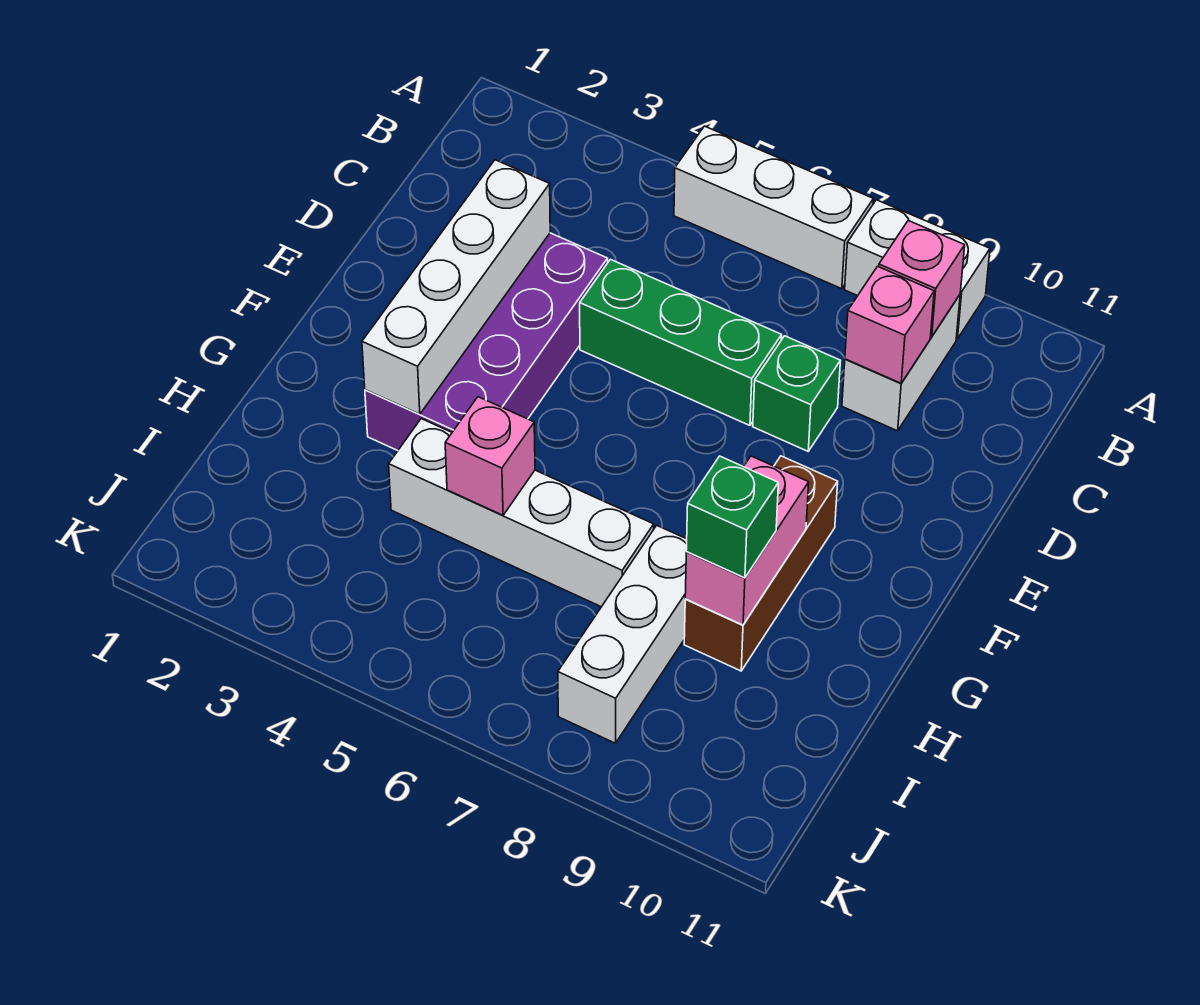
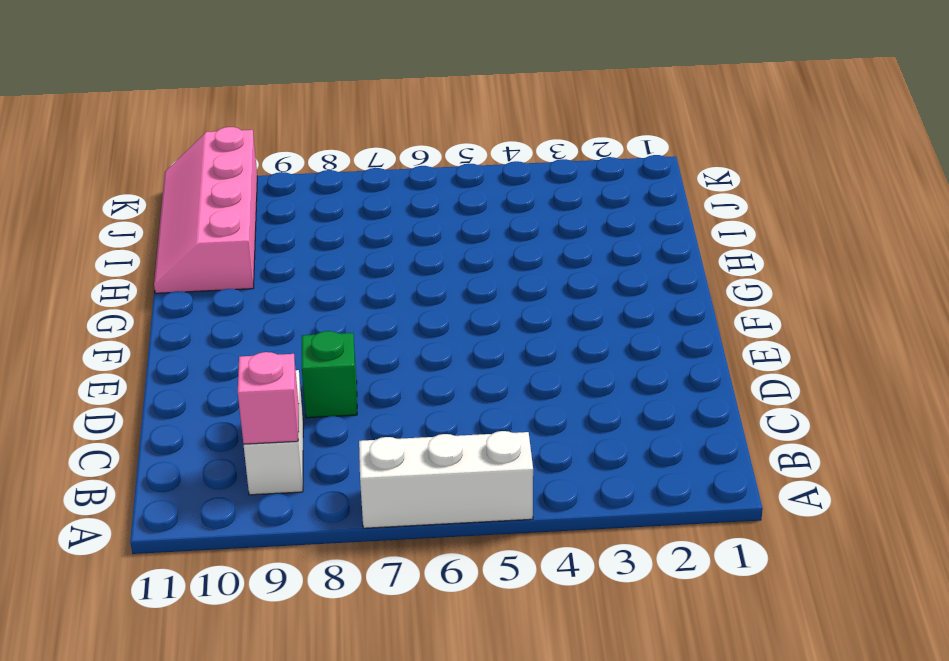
pink slope H10:K11 level 1 top 10 -> none
none -> white brick A8:A9 level 1
none -> purple brick D3:G4 level 1
none -> green brick D5:D7 level 1

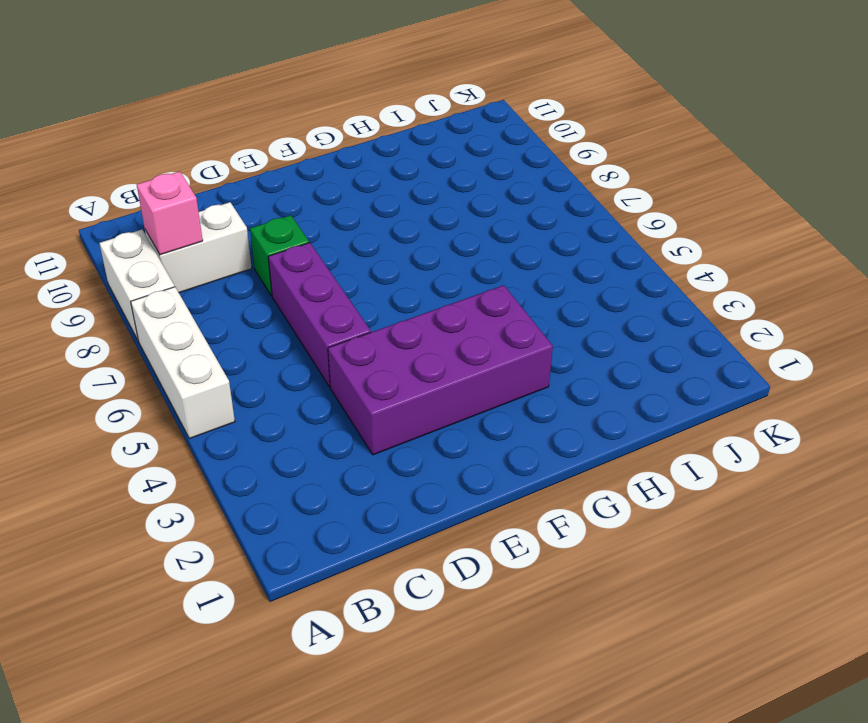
purple brick D5:D7 level 1 -> green brick D5:D7 level 1
none -> brown brick F9:H9 level 1
none -> white brick H4:H7 level 1
none -> white brick H8:J8 level 1

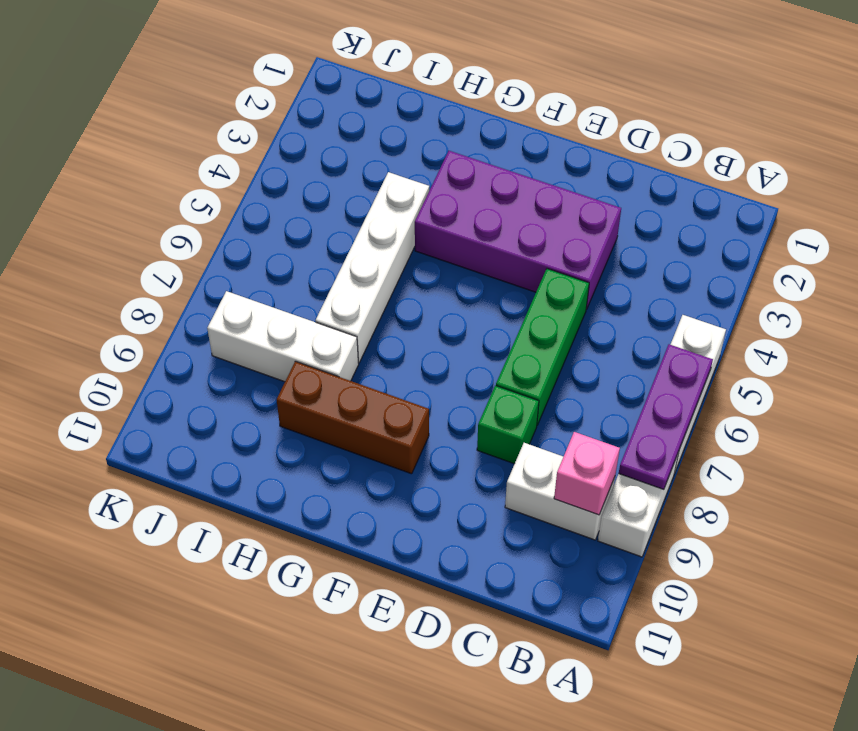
purple plate A6:A8 level 2 -> none
none -> pink brick C9 level 2
none -> white brick D3:G3 level 2
none -> pink brick G9:H9 level 2

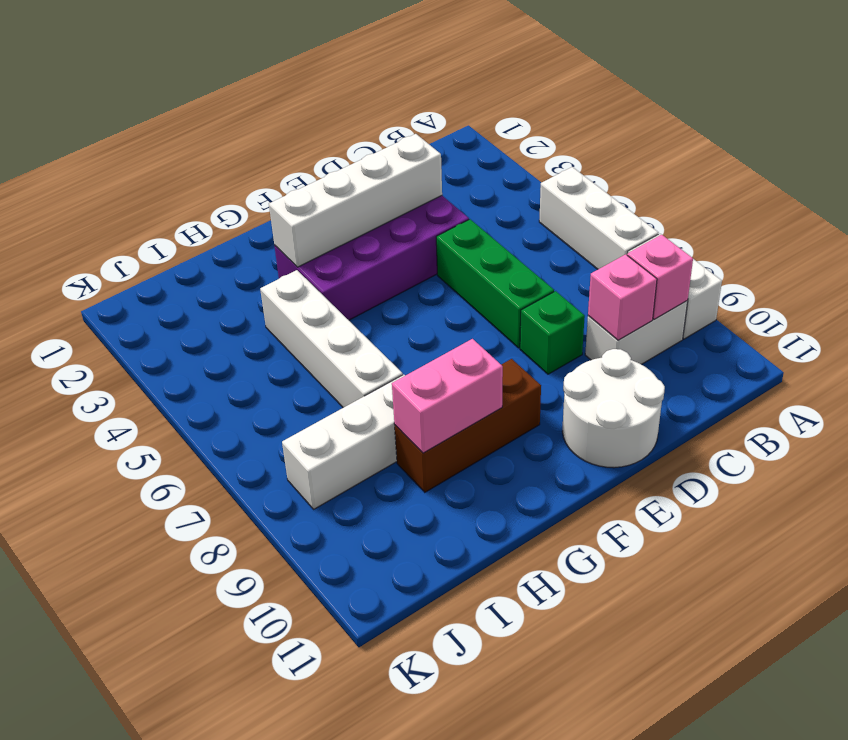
white round brick D10:E11 level 1 -> none
none -> pink brick H5 level 2
none -> green brick H9 level 3

